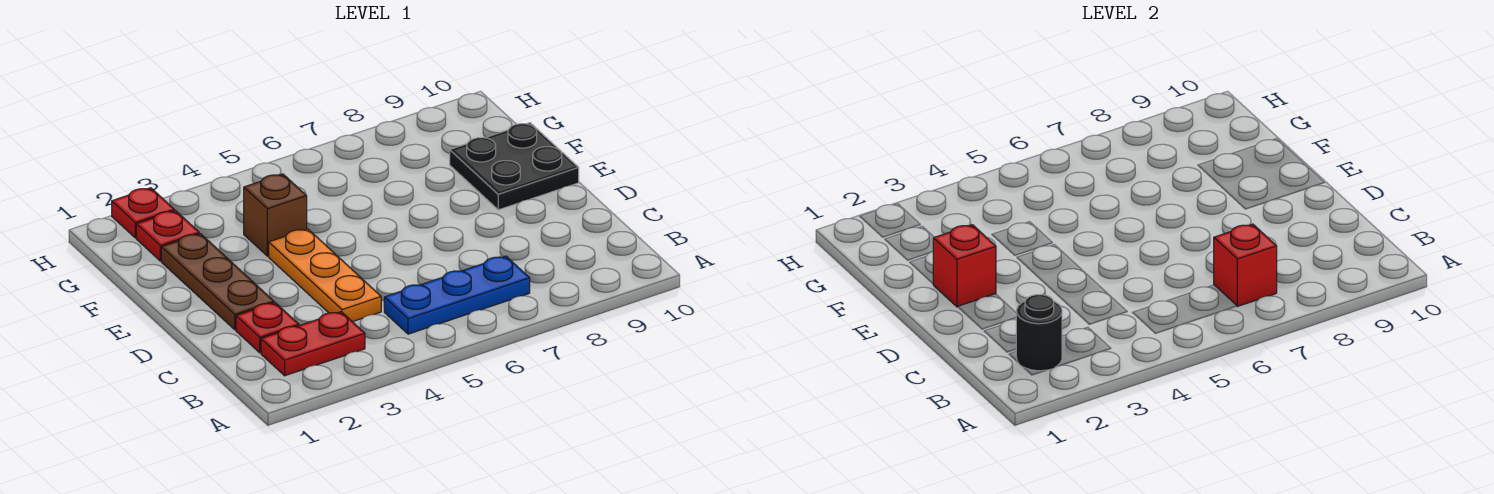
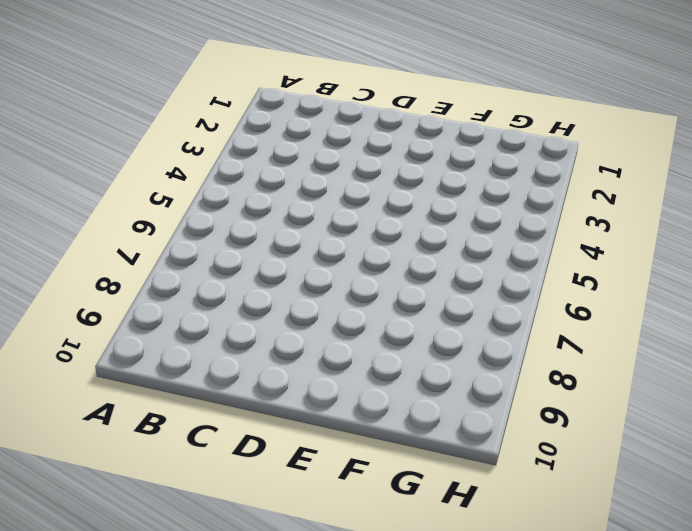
none -> red plate B2:B3 level 1
none -> blue plate B5:B7 level 1
none -> red plate C2 level 1

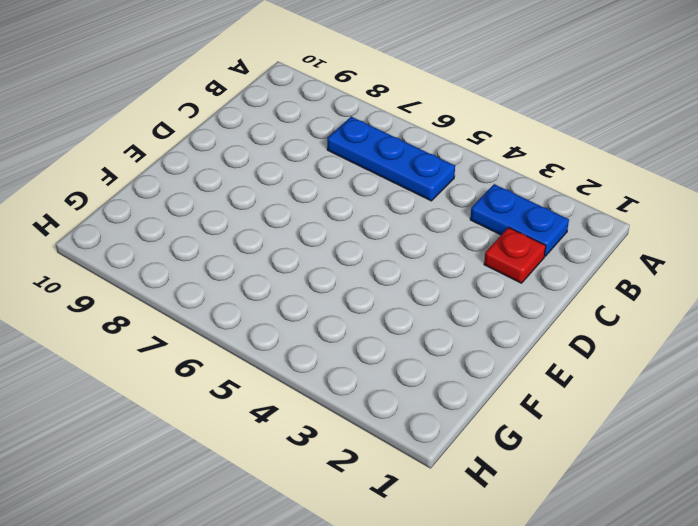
blue plate B2:B3 level 1 -> red plate B2:B3 level 1
none -> orange plate C4:E4 level 1
none -> brown plate D2:F2 level 1
none -> black plate E9:F10 level 1

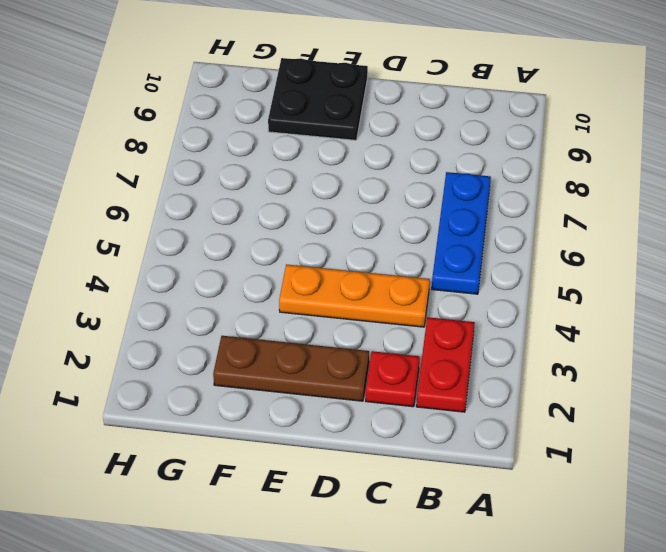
none -> brown brick F4 level 1
none -> red plate G2 level 1
none -> red plate H2 level 1

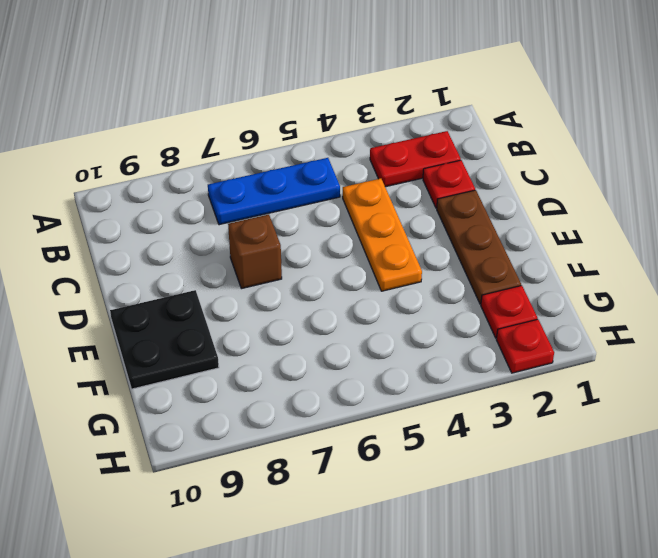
brown brick D7 level 1 -> brown brick F4 level 1
none -> black round brick B2 level 2
none -> red brick B7 level 2
none -> red brick E2 level 2

